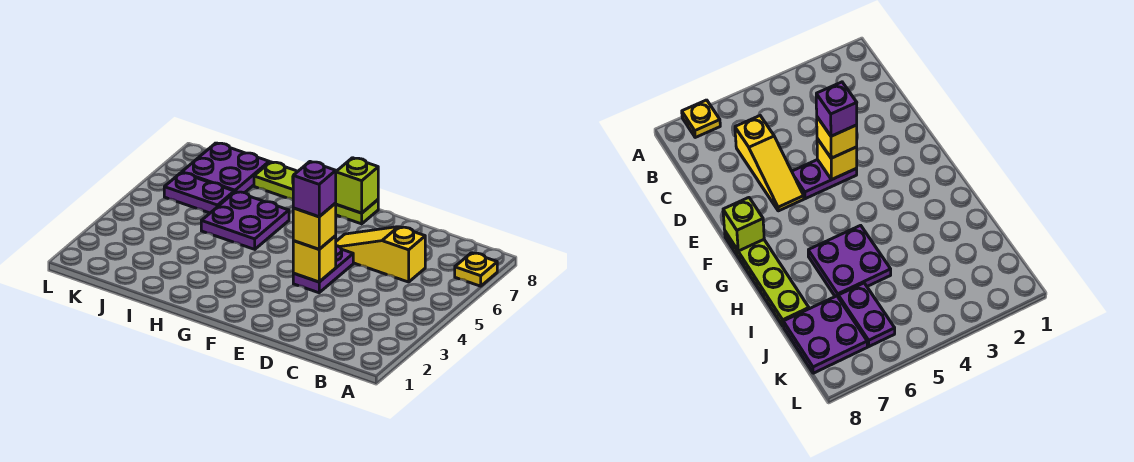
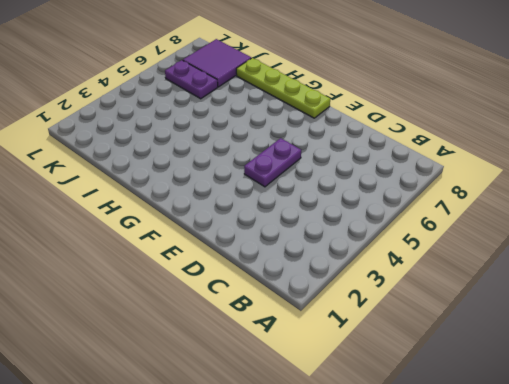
purple tile J7:K8 level 1 -> purple plate J7:K8 level 1
none -> yellow plate A7 level 1
none -> yellow slope C6:E6 level 1 top C

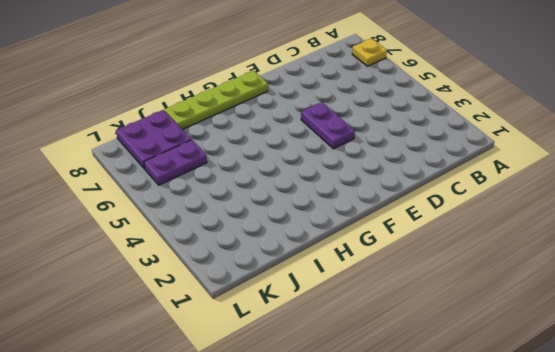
none -> yellow slope C6:E6 level 1 top C
none -> purple plate H5:I6 level 1

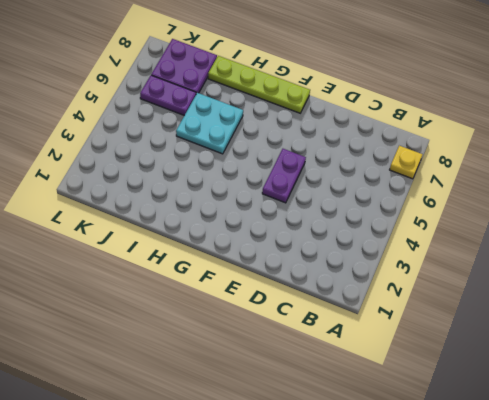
cyan plate H5:I6 level 1 -> purple plate H5:I6 level 1
none -> yellow slope C6:E6 level 1 top C
none -> yellow brick E4 level 2

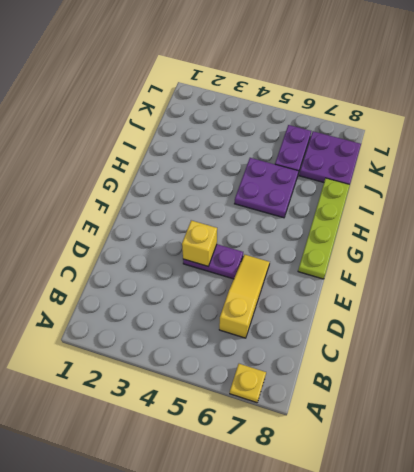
none -> lime brick F8 level 2
none -> yellow brick E4 level 3

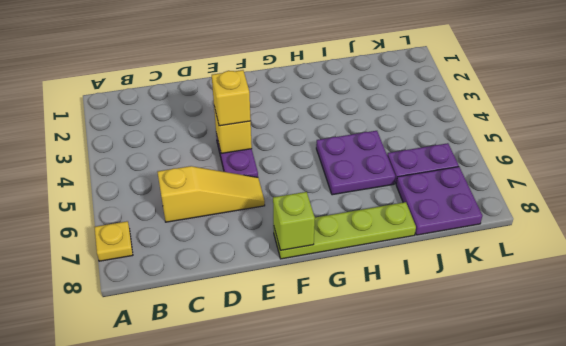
none -> purple brick E4 level 4

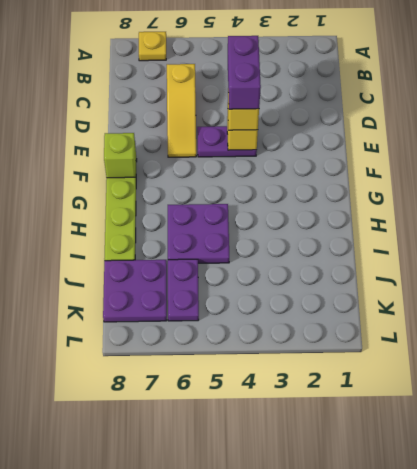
purple brick D4:E4 level 4 -> purple brick E4 level 4

